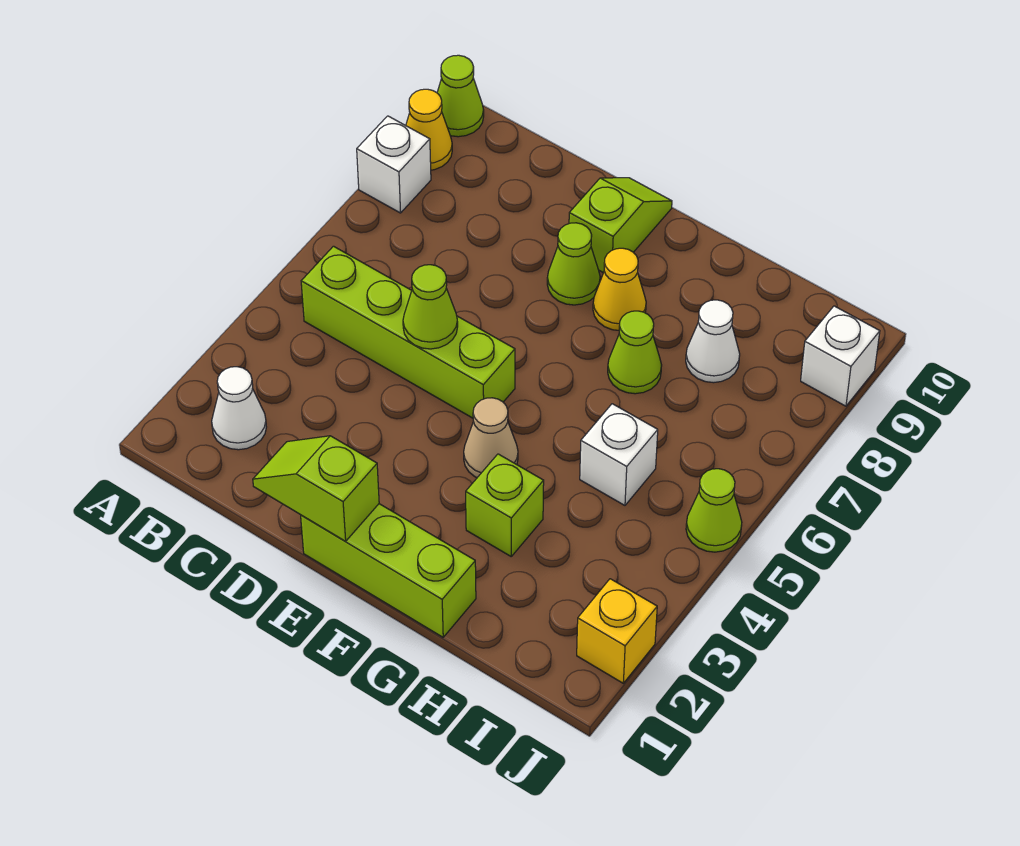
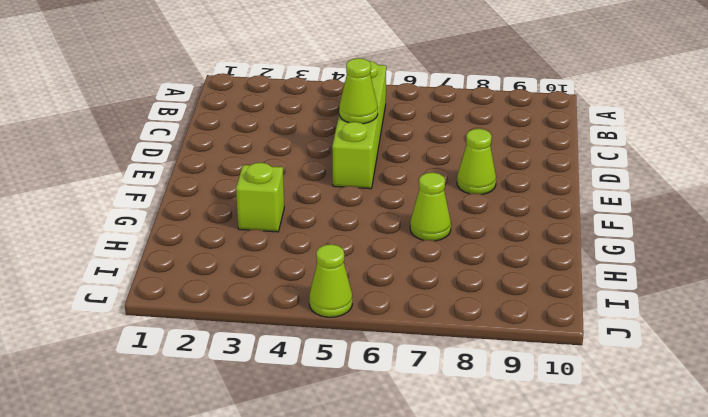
none -> white brick A8 level 1
none -> yellow cone A9 level 1
none -> lime cone A10 level 1

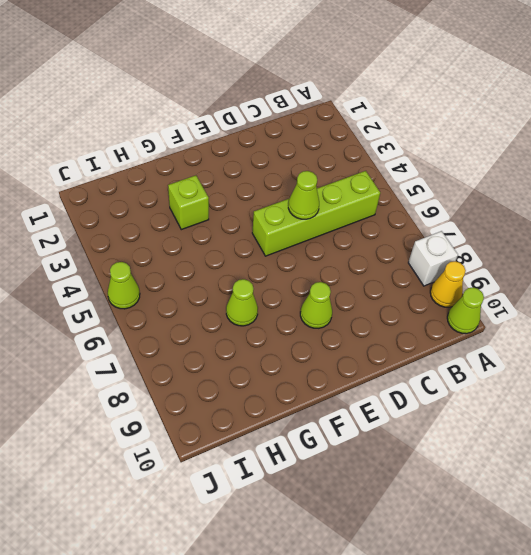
none -> white cone B2 level 1
none -> lime brick E1:G1 level 1
none -> lime slope E9:E10 level 1 top 9

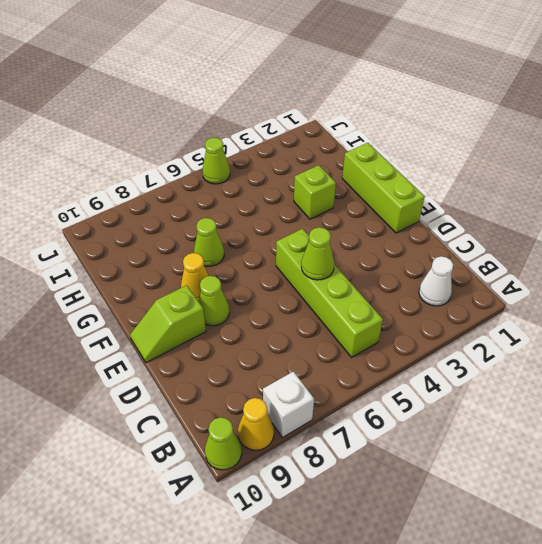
none -> tan cone F4 level 1
none -> white brick H5 level 1
none -> white cone H8 level 1

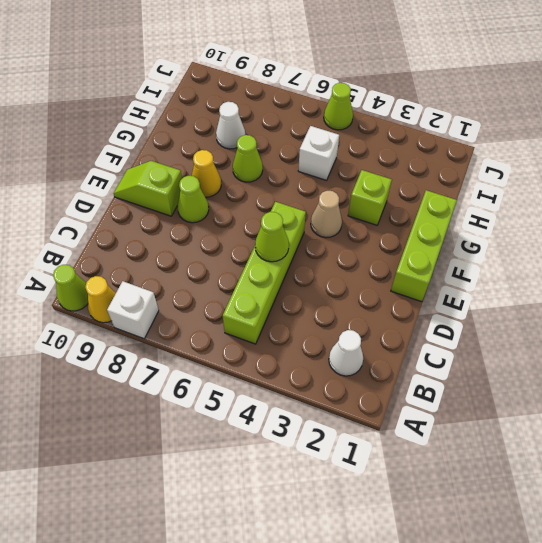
none -> yellow brick J2 level 1
none -> white brick J9 level 1
none -> lime slope D1:E1 level 2 top E

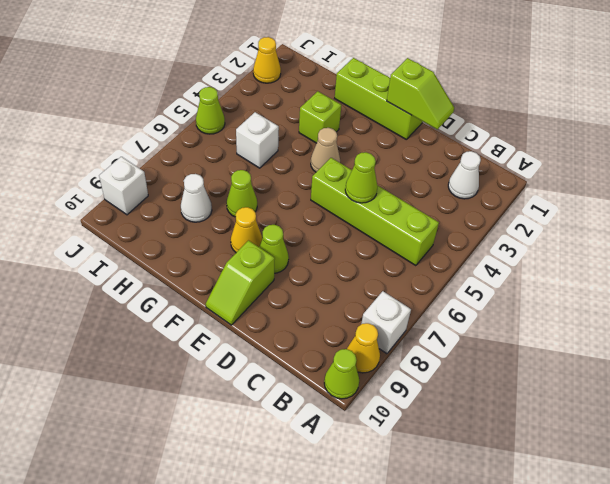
yellow cone J2 level 1 -> yellow brick J2 level 1

